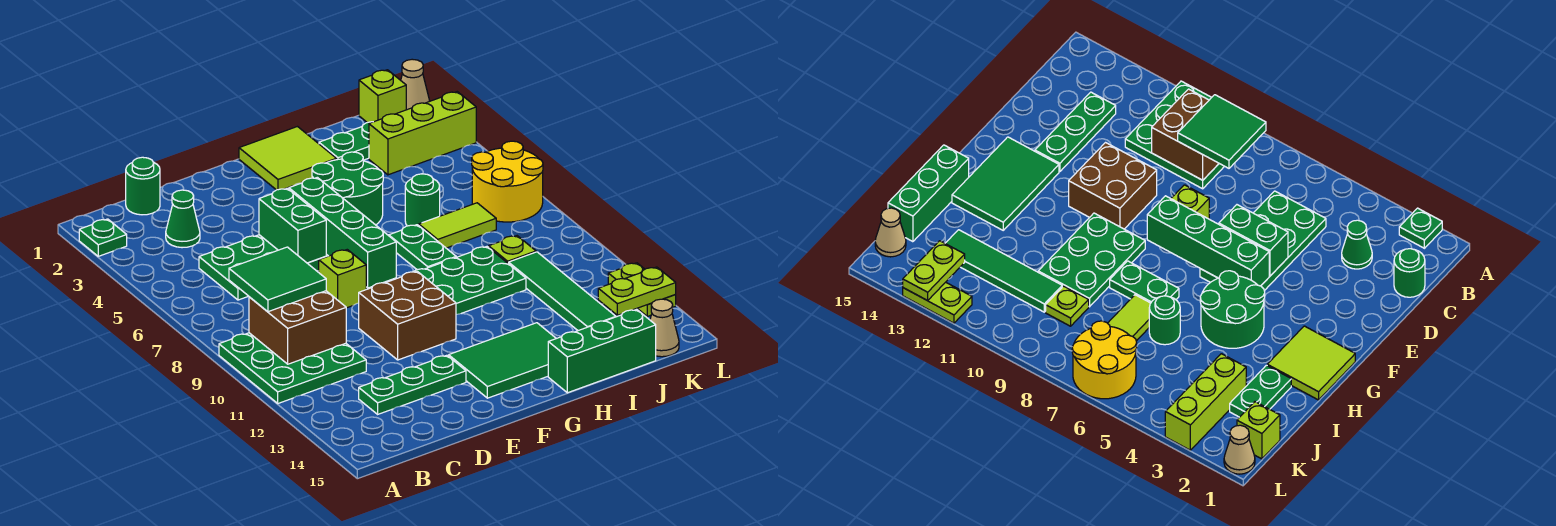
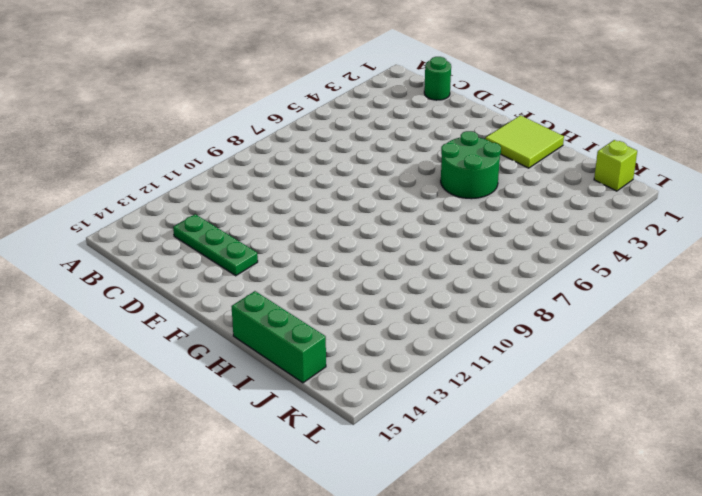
none -> green plate A2 level 1
none -> green plate A9:C11 level 1
none -> green cone C3 level 1
none -> green plate C5:F6 level 1

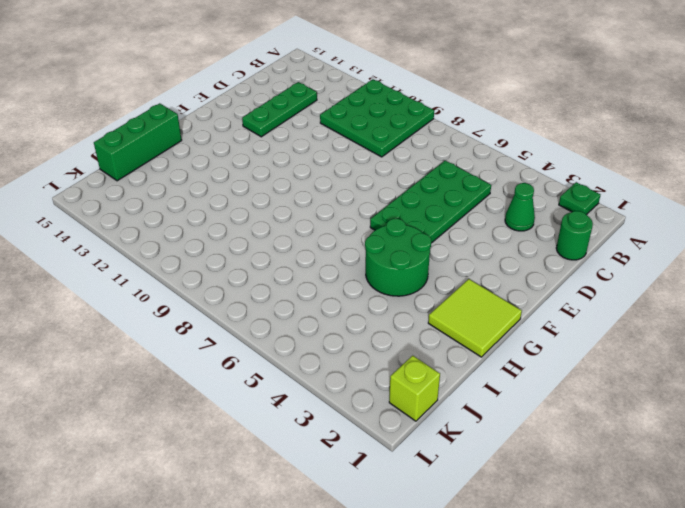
none -> lime brick E8 level 1
none -> brown brick E10:F11 level 1
none -> green tile F13:H14 level 1
none -> green plate G9:I10 level 1

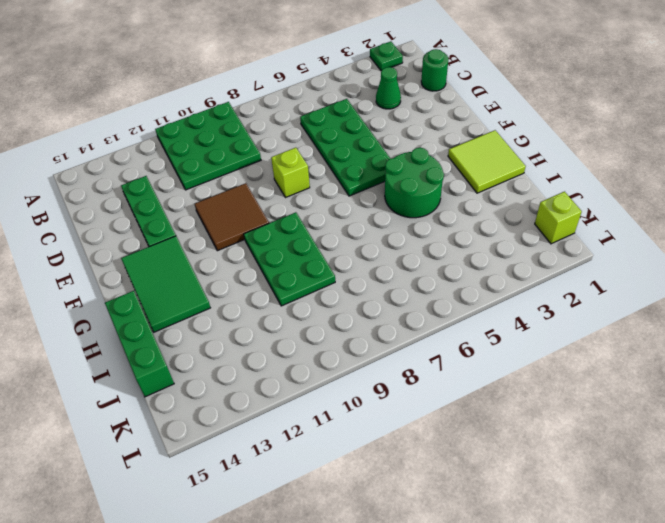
brown tile E10:F11 level 1 -> brown brick E10:F11 level 1
none -> green plate H7:H8 level 1
none -> green plate I2:J2 level 1
none -> green round brick I6 level 1
none -> lime tile I7:J7 level 1

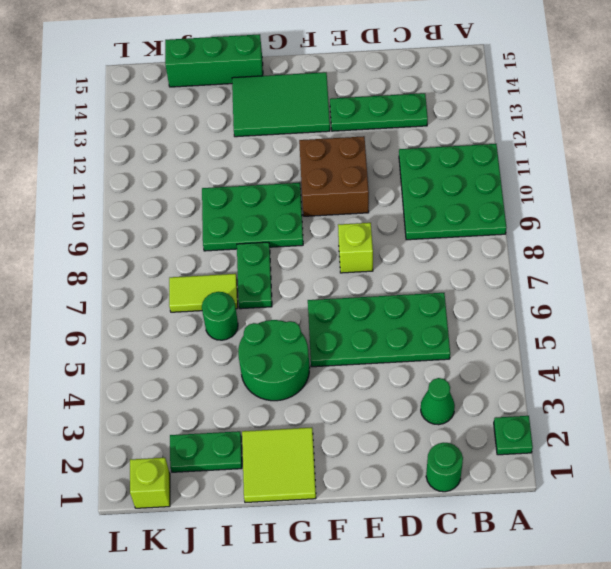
none -> lime brick J3:L3 level 1
none -> lime plate J9 level 1
none -> green tile J10:J13 level 1
none -> yellow round brick K6:L7 level 1

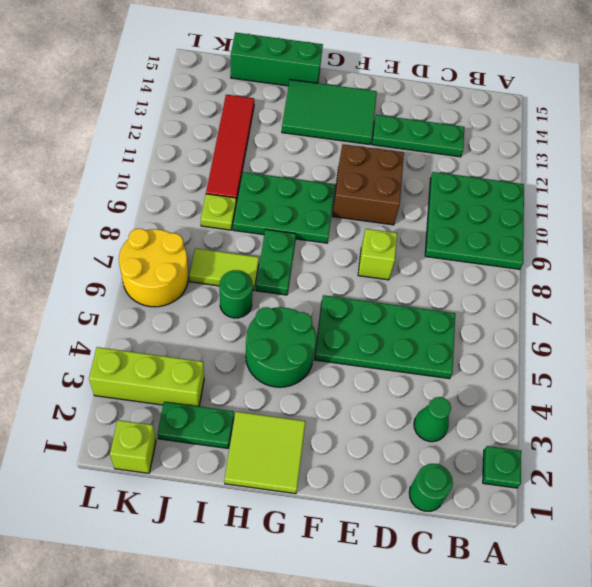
red tile J10:J13 level 1 -> green tile J10:J13 level 1
none -> tan cone K15 level 1
none -> tan cone L1 level 1
none -> lime plate L12:L13 level 1
none -> brown brick B9:C10 level 2

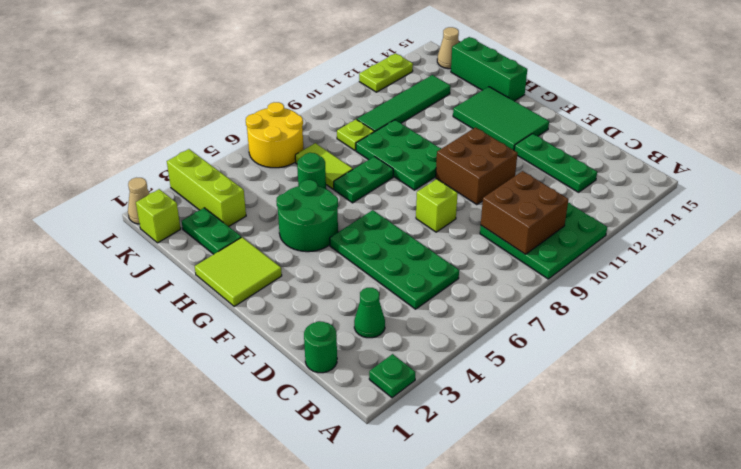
none -> green brick E5:E6 level 2
none -> green brick F5:F8 level 2
none -> lime plate K13:L13 level 2
none -> green tile B8:C9 level 3

